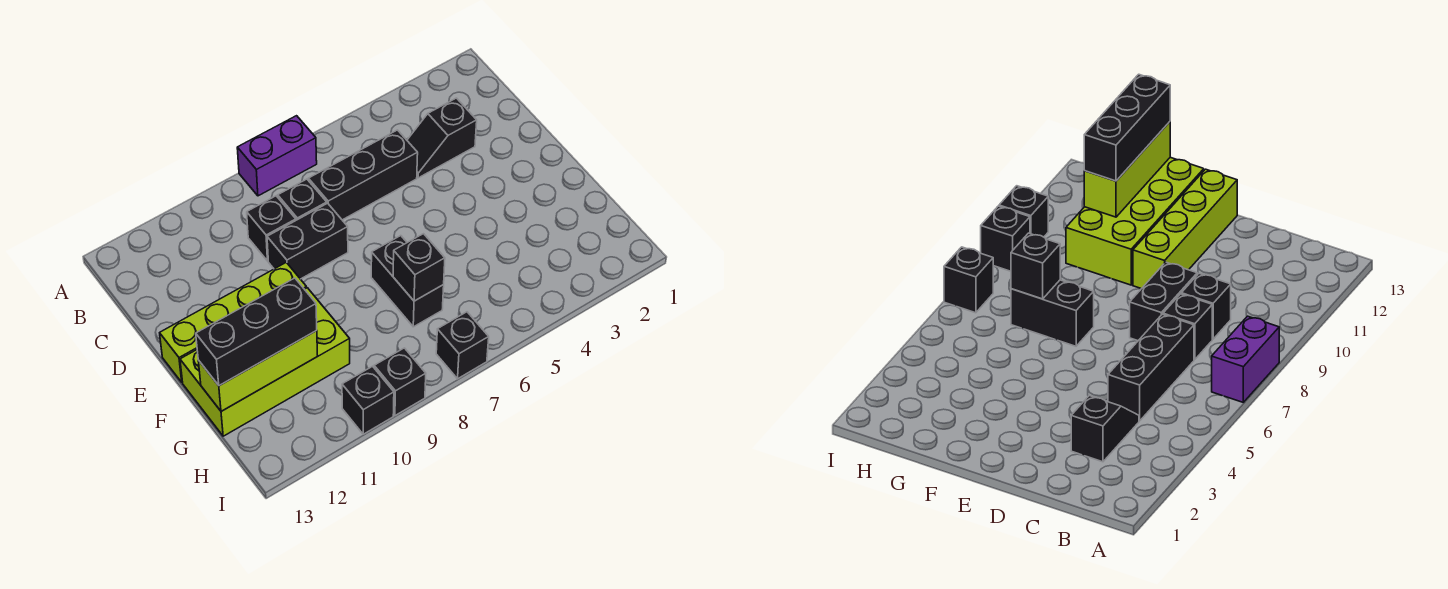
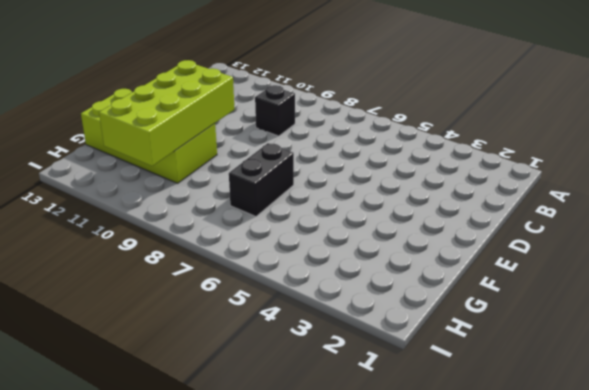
lime brick E10:H11 level 2 -> lime brick G11:G13 level 2
none -> purple brick A7:A8 level 1
none -> black slope C3:C4 level 1 top 3
none -> black brick C5:C7 level 1

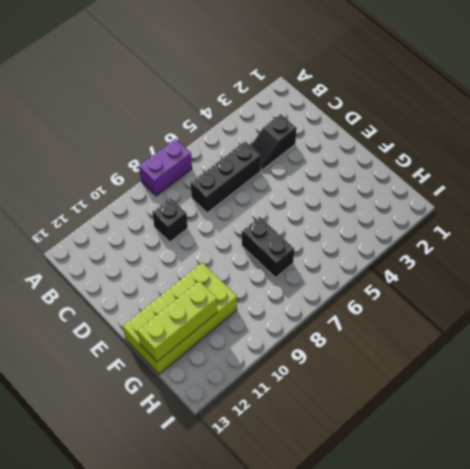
none -> black brick C8 level 1
none -> black brick D8:D9 level 1
none -> lime brick E10:E13 level 1

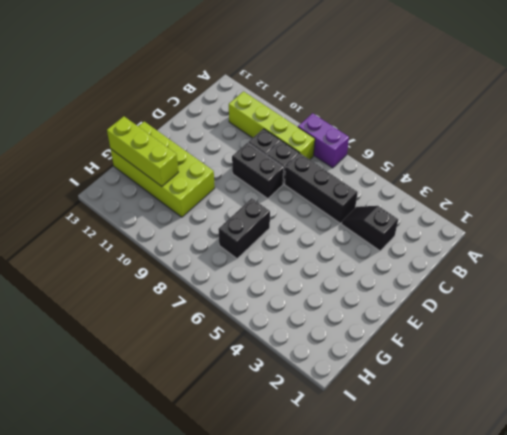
lime brick B8:B11 level 1 -> lime brick E10:E13 level 1
none -> black brick I7 level 1
none -> black brick I9 level 1
none -> black brick I10 level 1

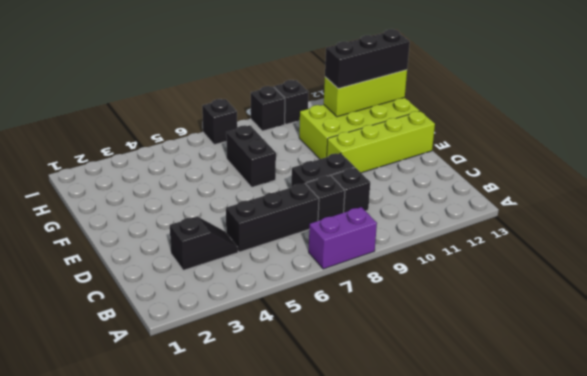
none -> black brick G7 level 2

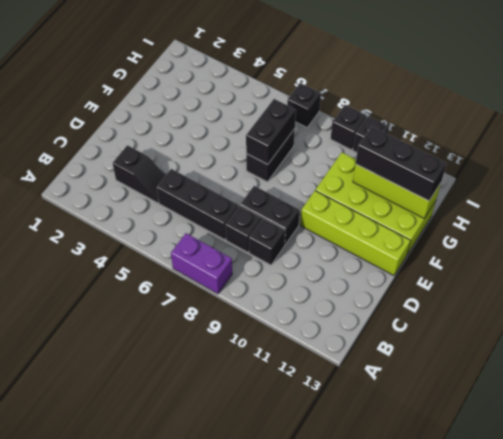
black brick F7:G7 level 2 -> black brick G7 level 2

